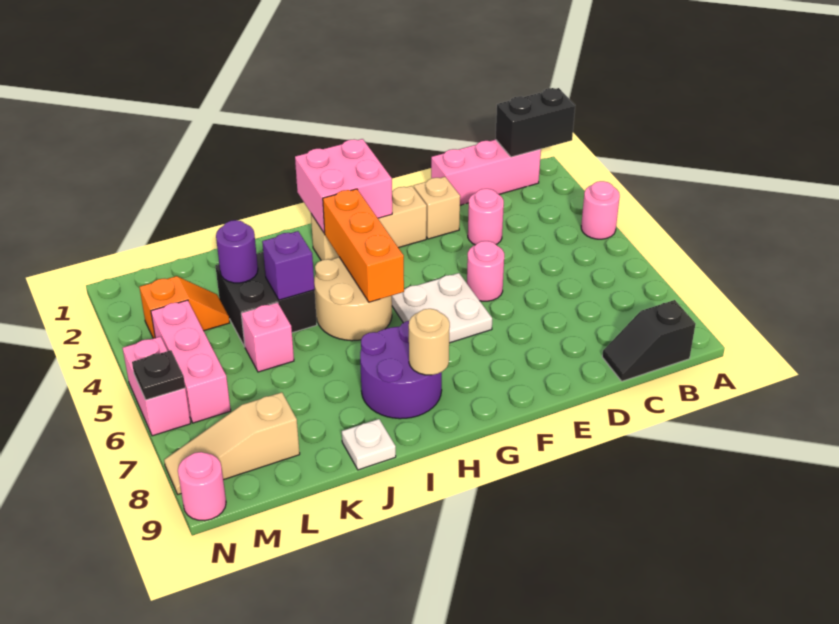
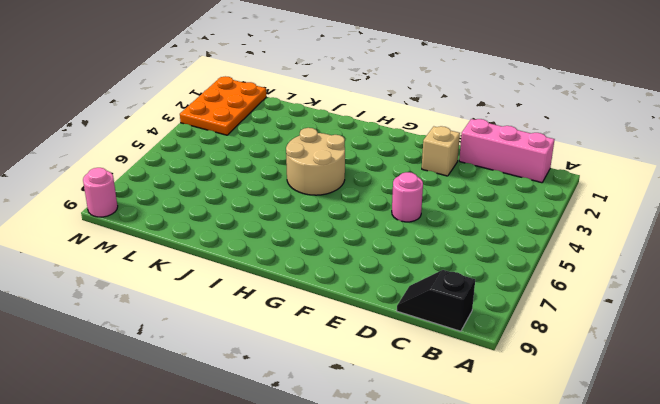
orange plate M1:N3 level 1 -> orange slope L3:M3 level 1 top M
none -> pink round brick A4 level 1
none -> pink round brick D3 level 1
none -> tan brick F2:H2 level 1

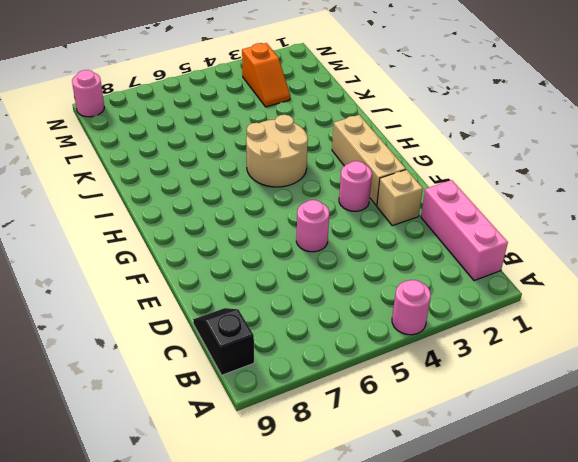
pink round brick F3 level 1 -> pink round brick D3 level 1
none -> white plate F5:G6 level 1
none -> purple round brick H7:I8 level 1
none -> black brick J3:K4 level 1

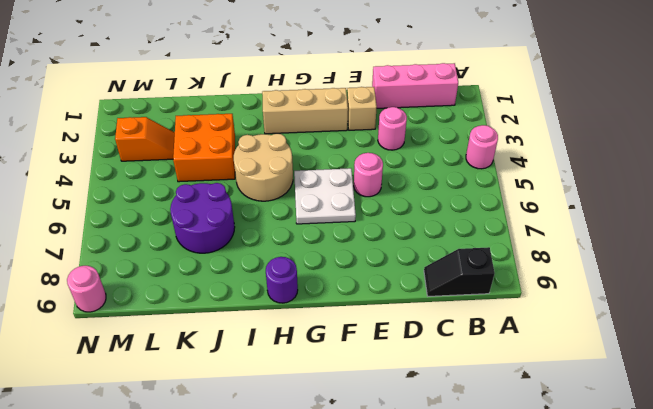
purple round brick H9 level 1 -> purple round brick K3 level 2
orange brick J3:K4 level 1 -> black brick J3:K4 level 1
purple round brick J6:K7 level 1 -> purple round brick H7:I8 level 1
none -> white plate J9 level 1
none -> pink brick K5 level 1
none -> tan slope L8:N8 level 1 top L

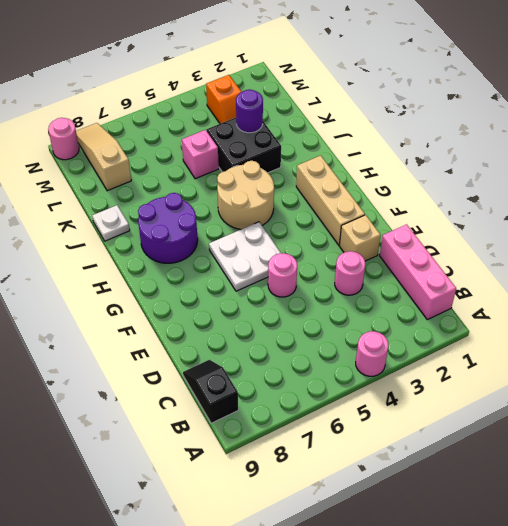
none -> pink brick M4:M6 level 1
none -> pink brick N5:N6 level 1
none -> black brick A1:B1 level 2

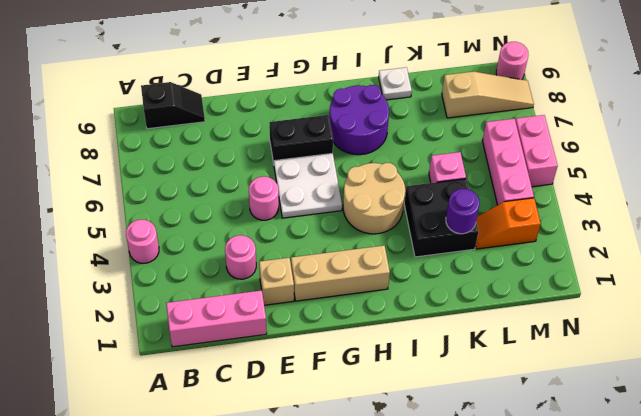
black brick F7:G7 level 1 -> black brick A1:B1 level 2
none -> pink brick G1:H2 level 2
none -> orange brick H3:H5 level 2
none -> tan round brick H8 level 2

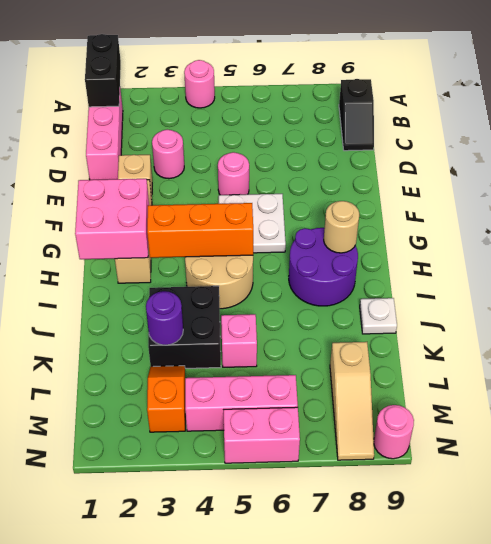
none -> purple brick J4 level 2
none -> black plate N6 level 2

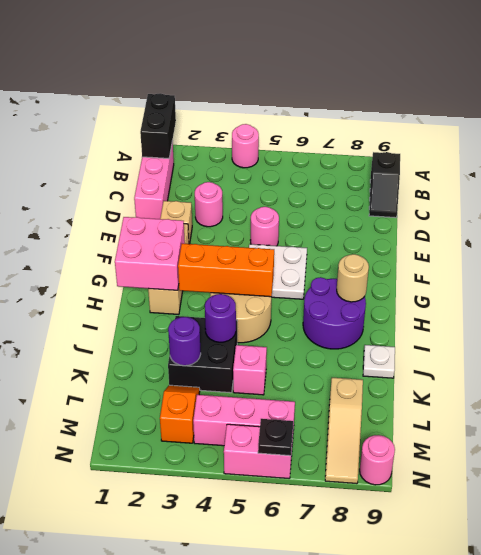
purple round brick J4 level 2 -> purple brick J4 level 2

